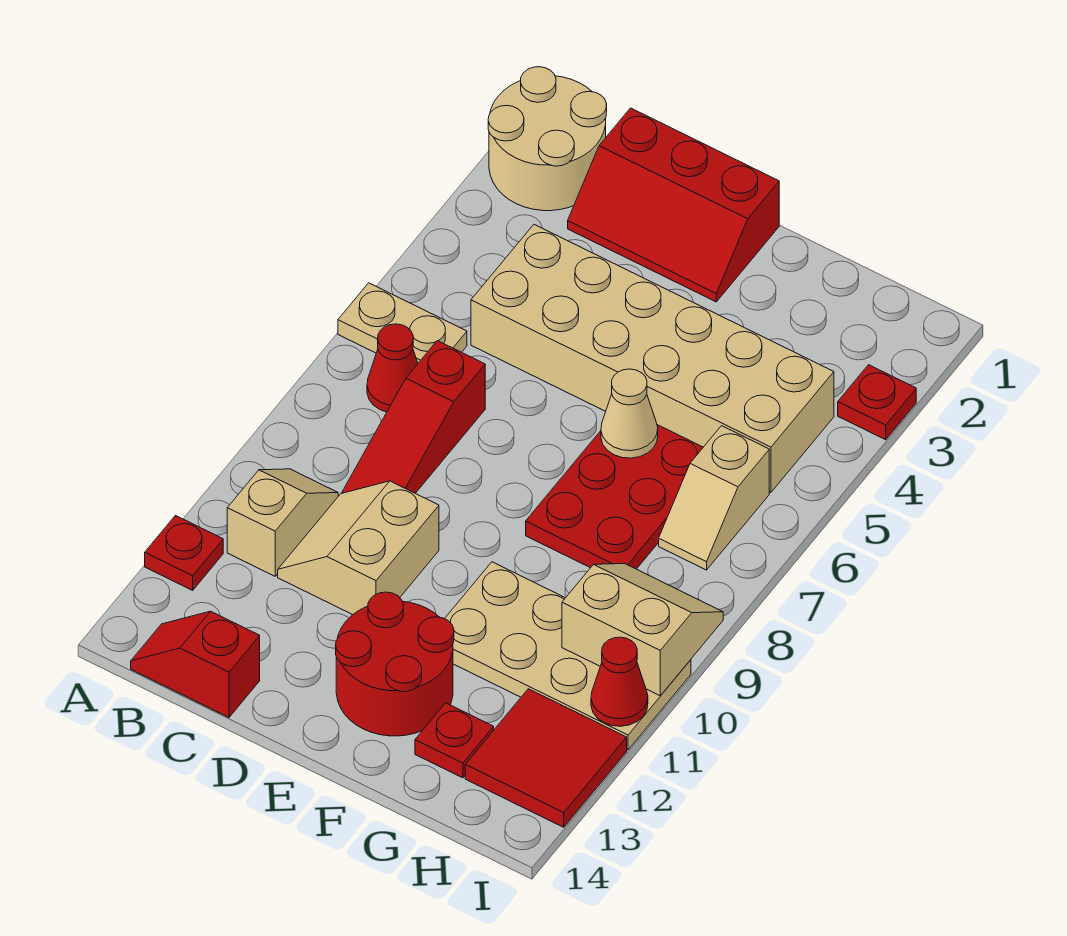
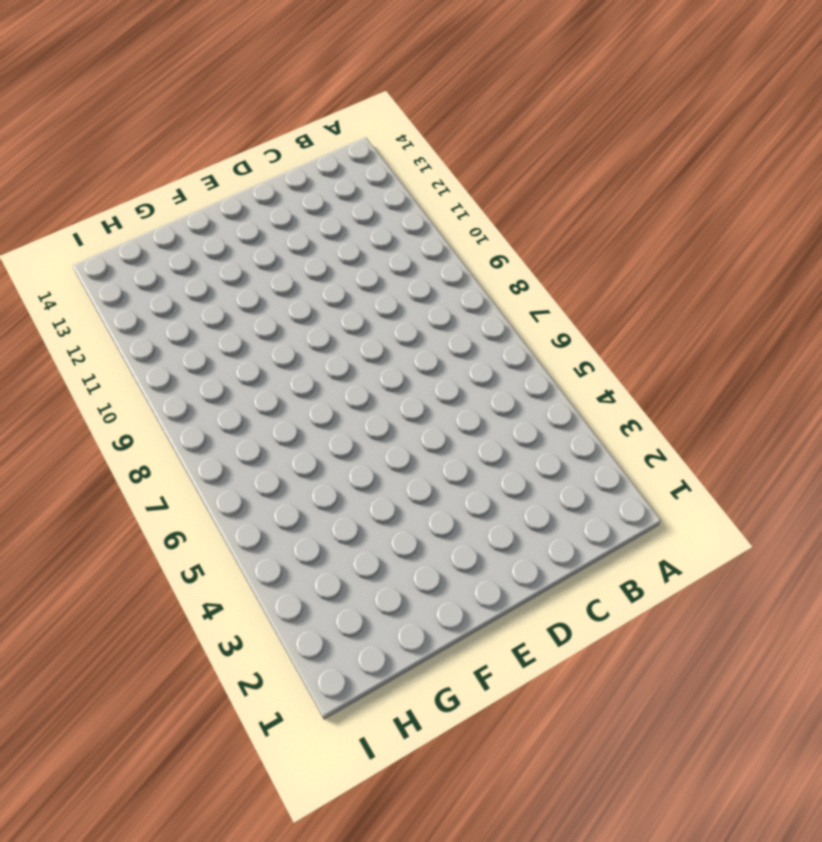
none -> tan round brick A1:B2 level 1
none -> tan plate A6:B6 level 1
none -> red plate A12 level 1

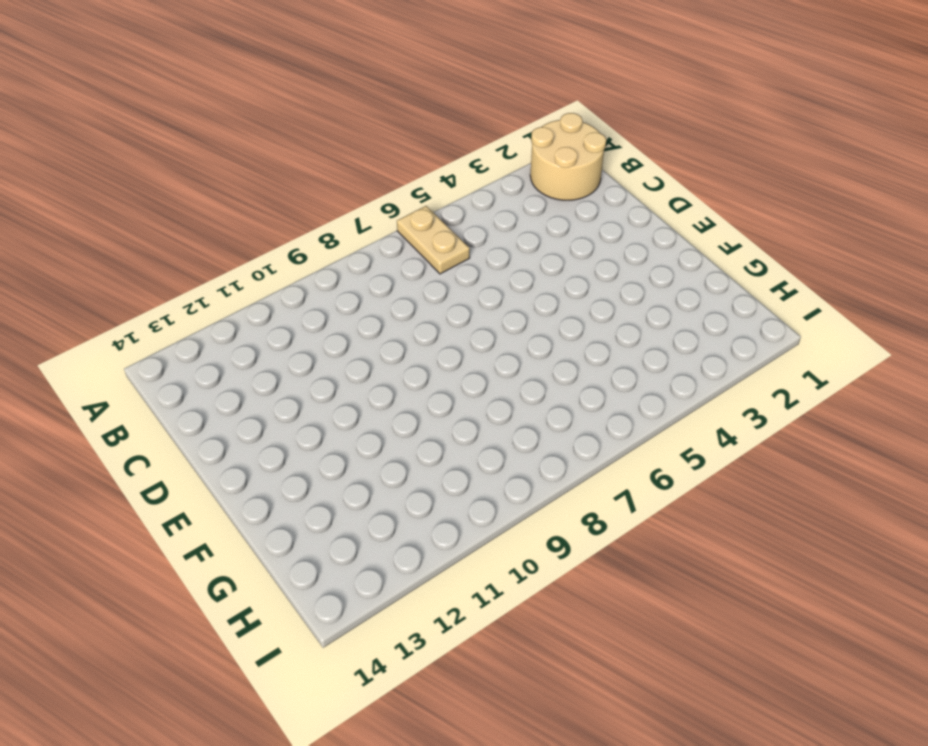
none -> red plate A12 level 1
none -> red cone B7 level 1
none -> tan slope B10:B11 level 1 top 11

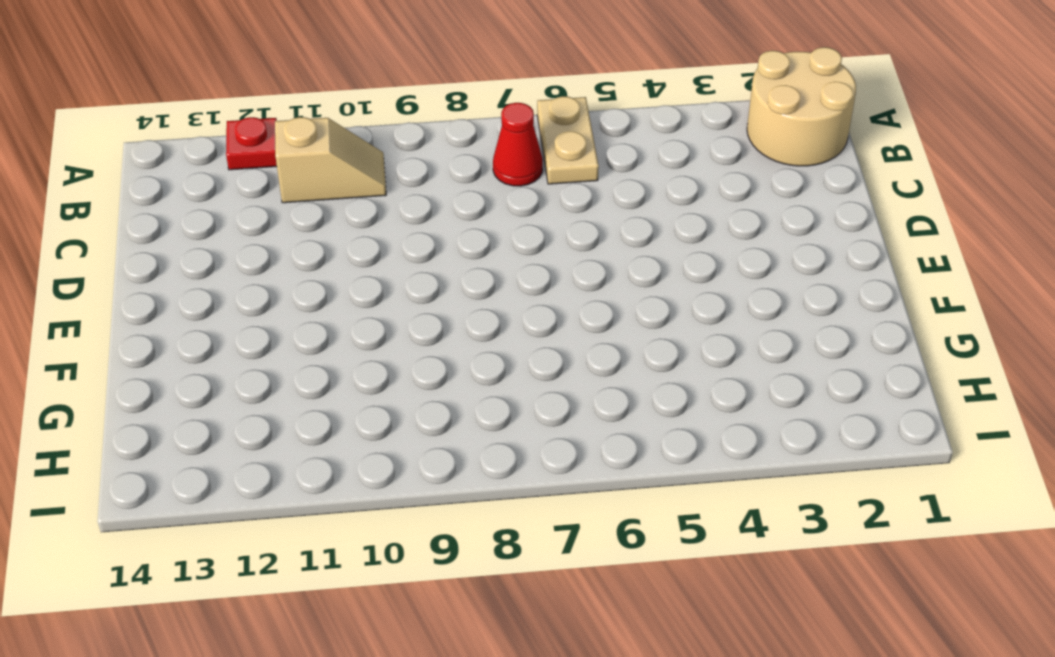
none -> red slope B14:C14 level 1 top C
none -> red slope C1:E2 level 1 top 1
none -> tan brick C4:H5 level 1

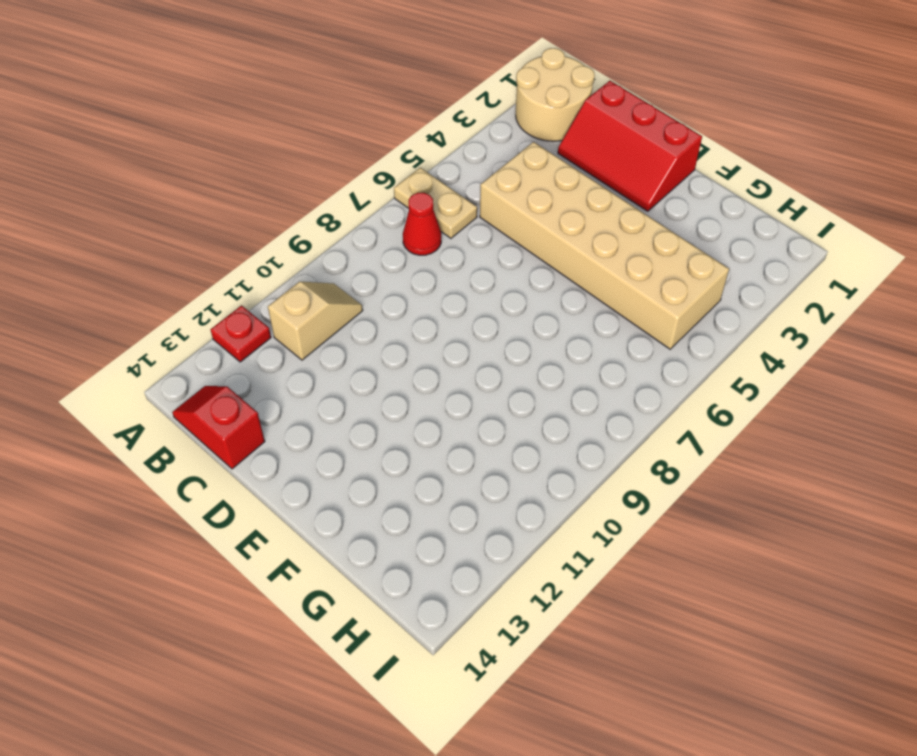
none -> red slope C7:C9 level 1 top 7
none -> tan slope C10:D11 level 1 top D
none -> red round brick E12:F13 level 1

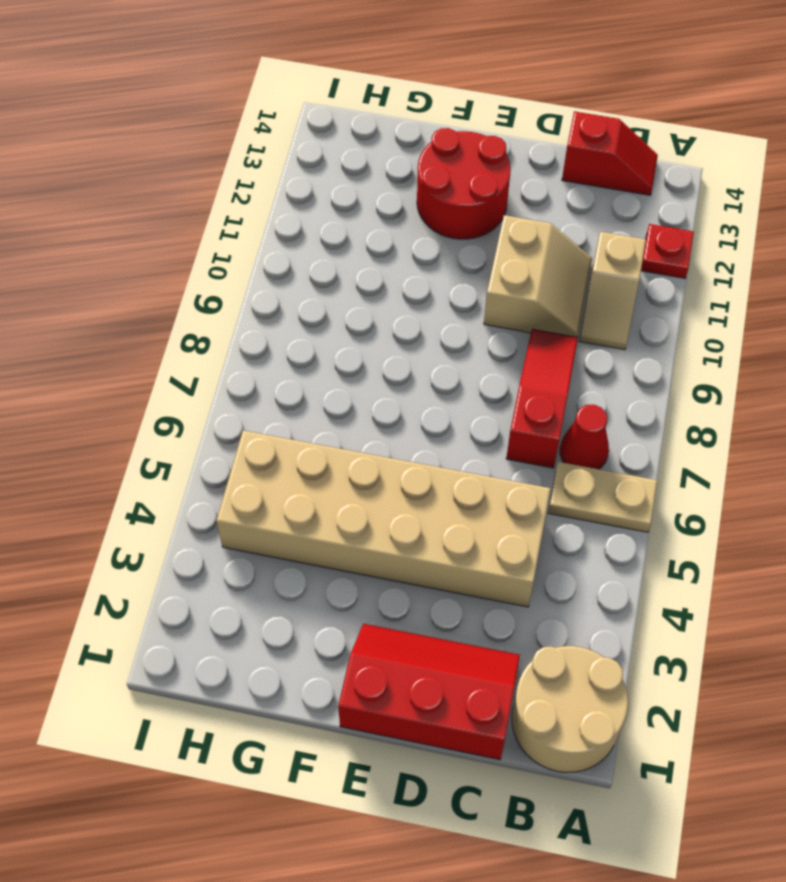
none -> red plate F6:G8 level 1
none -> tan plate F10:I11 level 1
none -> red plate G13 level 1

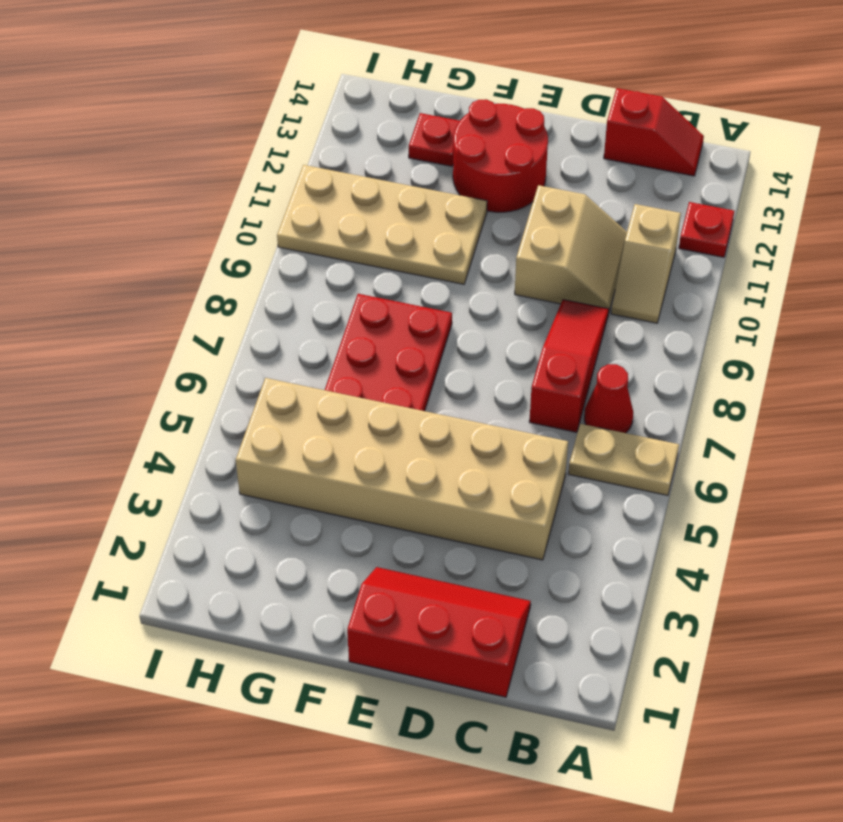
none -> tan round brick A1:B2 level 1
none -> tan slope H6:H7 level 1 top 6
none -> red tile H12:I13 level 1

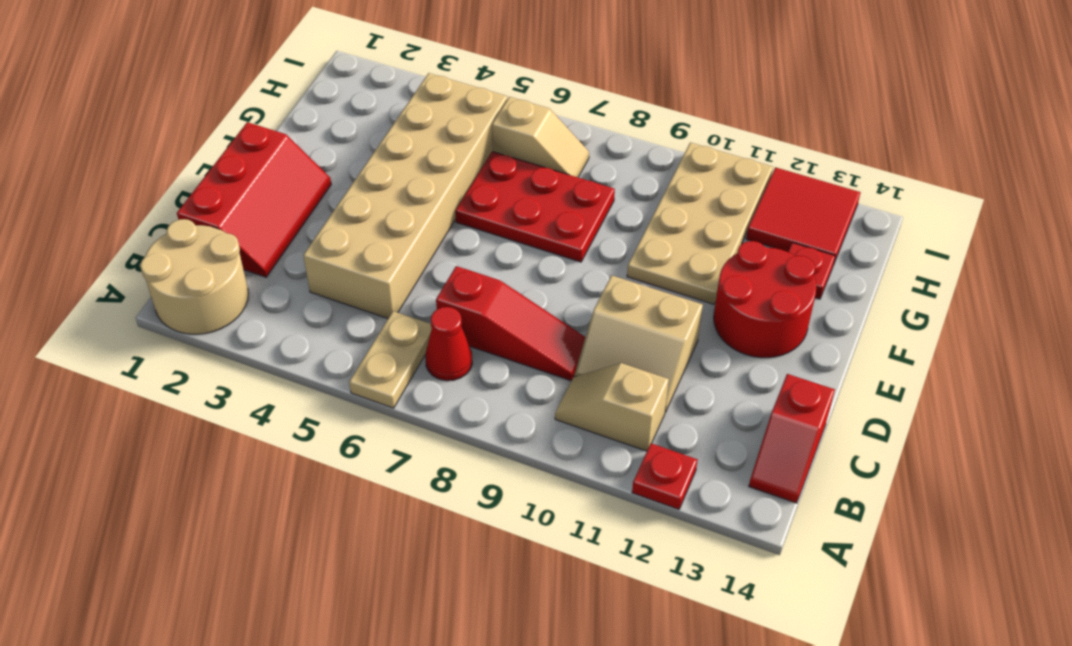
none -> red plate I3 level 1
none -> tan cone F6 level 2
none -> tan slope H9:I10 level 2 top 10

